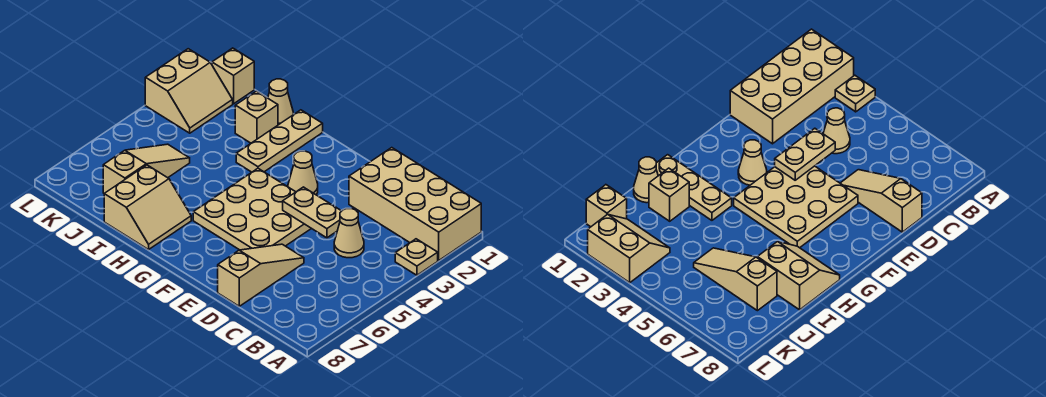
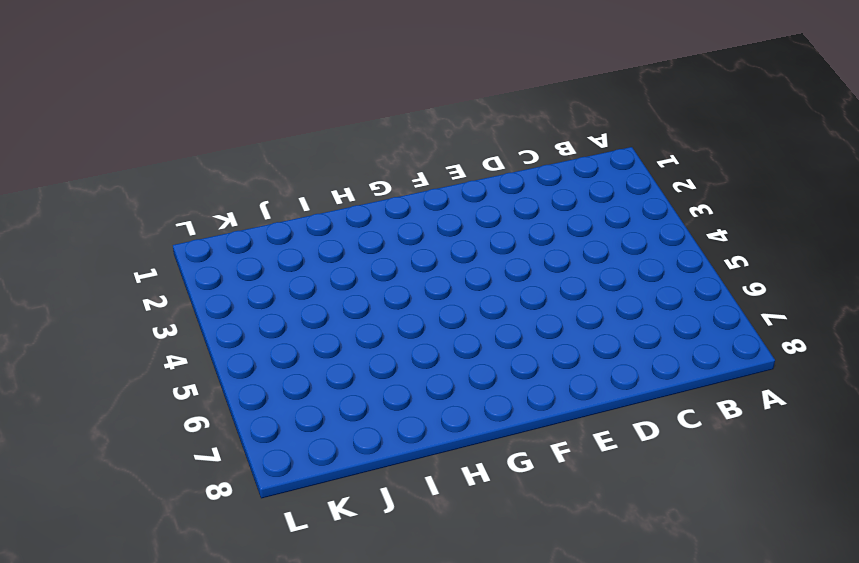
none -> tan brick A1:D2 level 1
none -> tan plate A3 level 1
none -> tan cone C4 level 1

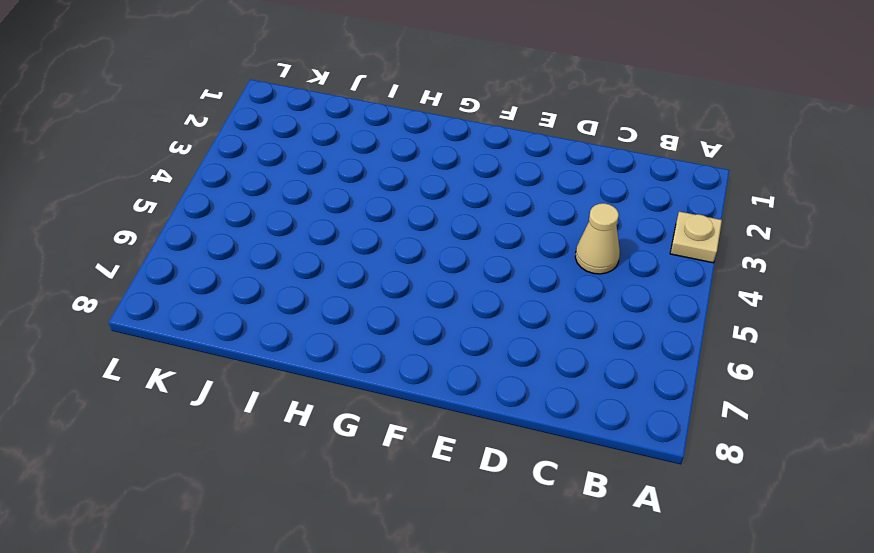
none -> tan brick A1:D2 level 1
none -> tan slope D6:D8 level 1 top 8
none -> tan plate E4:G6 level 1

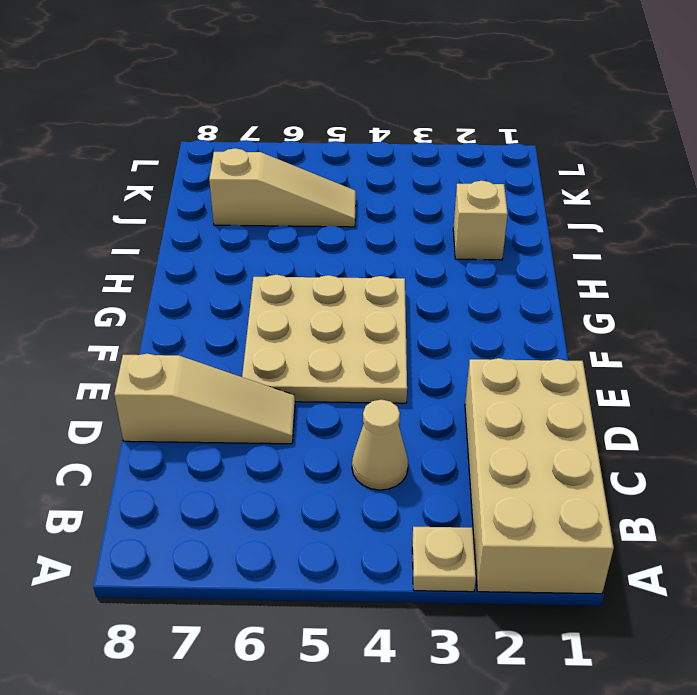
none -> tan cone F3 level 1
none -> tan plate H1:H3 level 1
none -> tan slope H7:I8 level 1 top I

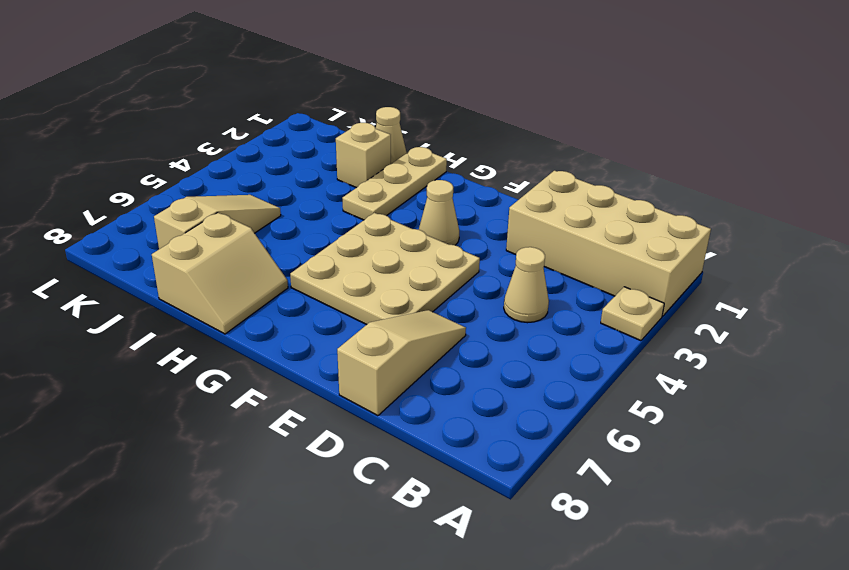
none -> tan brick K1 level 1
none -> tan slope K2:L3 level 1 top L
none -> tan plate D4:E4 level 2

